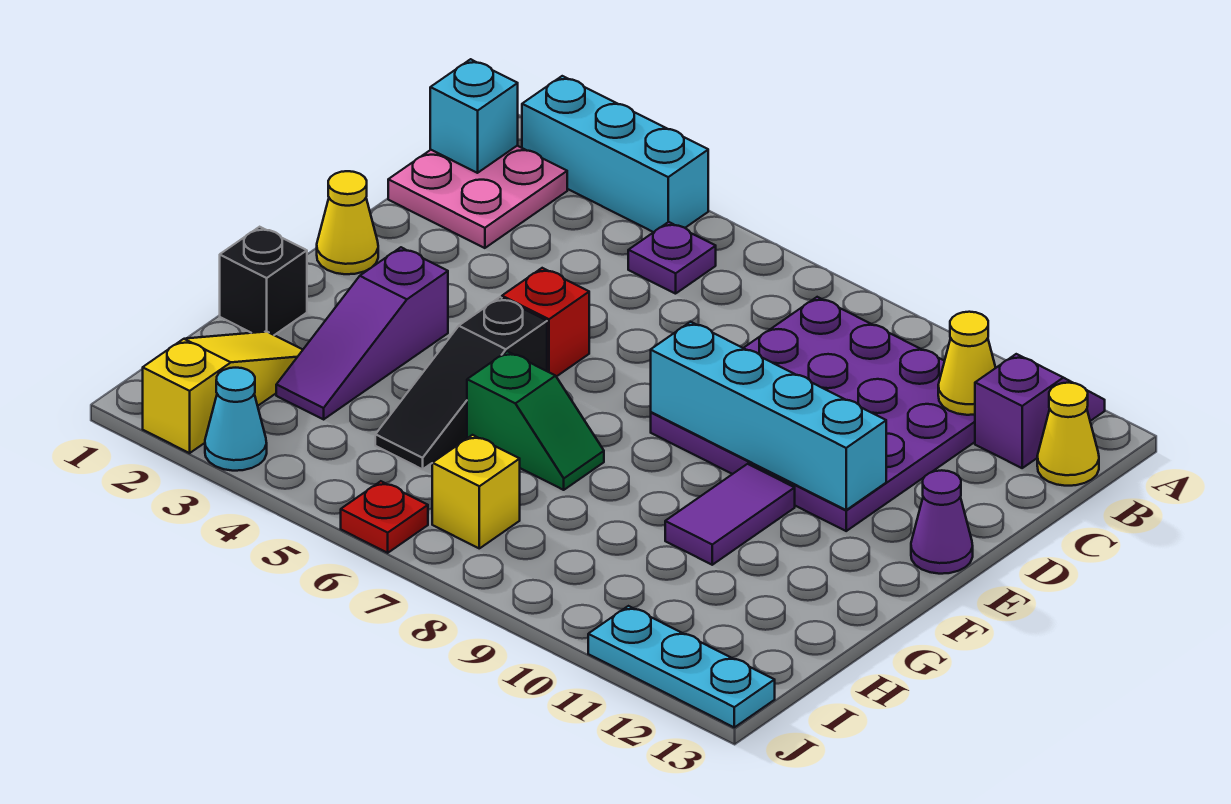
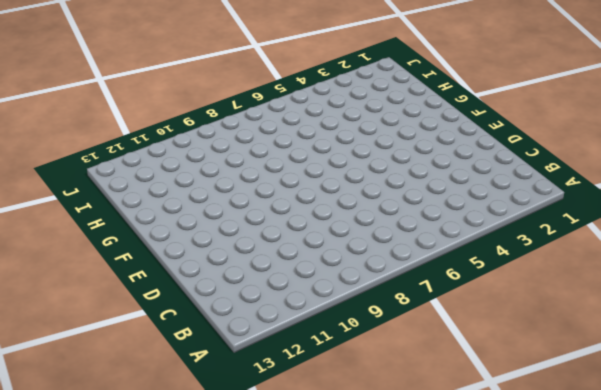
none -> cyan brick A2:A4 level 1
none -> purple slope A12:B12 level 1 top B
none -> pink plate B1:C2 level 1

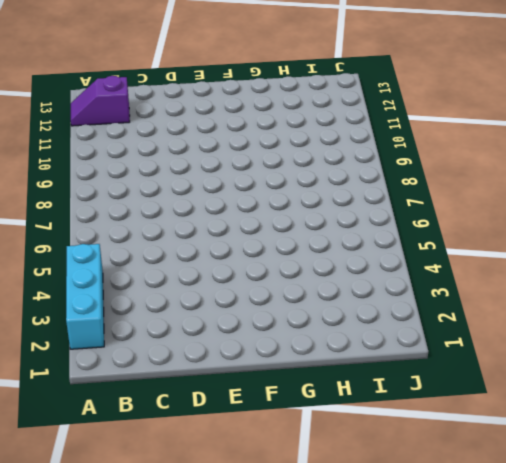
none -> pink plate B1:C2 level 1
none -> purple plate B5 level 1
none -> purple plate B8:E11 level 1

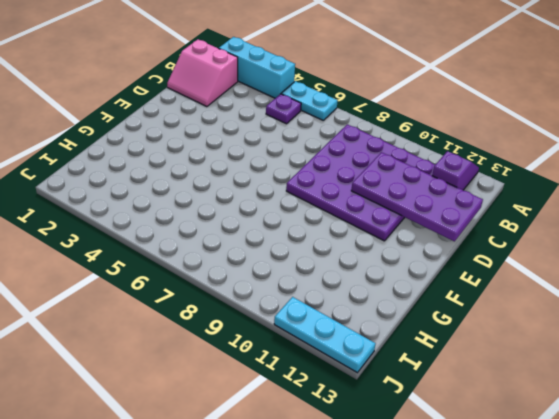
cyan plate A5:A6 level 1 -> none
pink slope B1:C2 level 1 top B -> pink plate B1:C2 level 1
purple plate C10:D13 level 2 -> none
none -> yellow cone B13 level 1
none -> yellow cone E1 level 1
none -> red brick E5 level 1

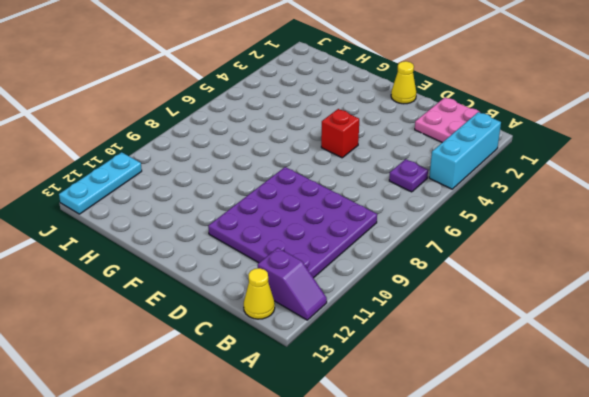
none -> purple cone E13 level 1
none -> purple slope F3:H3 level 1 top F
none -> black slope F5:H5 level 1 top F

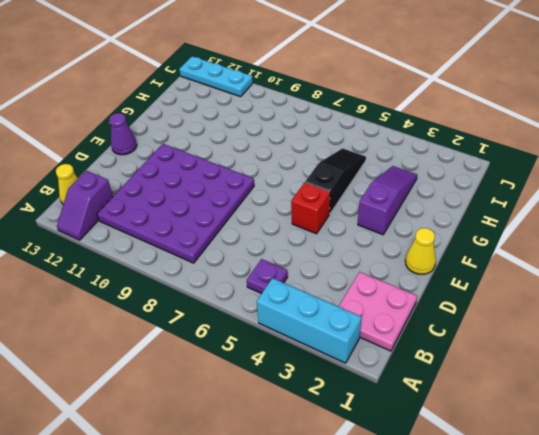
none -> purple tile F10:G10 level 1
none -> black brick G1 level 1
none -> green slope G6:G7 level 1 top 6

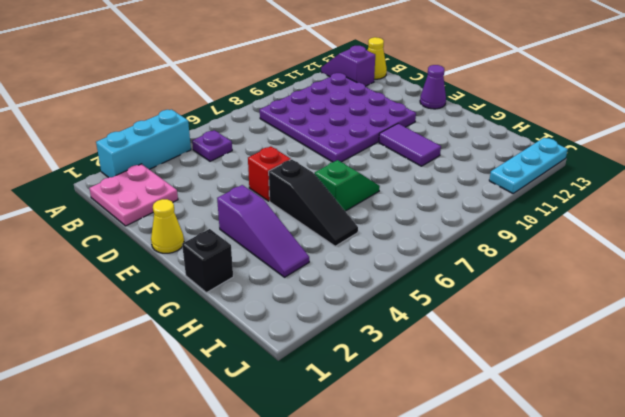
none -> yellow slope H2:J2 level 1 top J
none -> yellow brick I7 level 1
none -> cyan cone J3 level 1

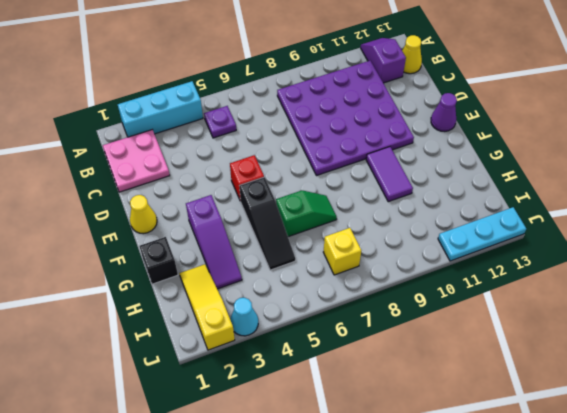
none -> red plate J6 level 1
none -> cyan brick B1 level 2
none -> yellow cone B11 level 2

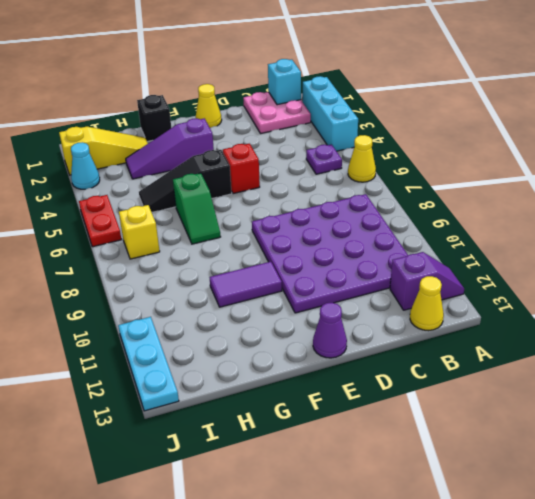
yellow cone A6 level 1 -> yellow cone B11 level 2
red plate J5:J6 level 1 -> red plate J6 level 1
none -> cyan brick E8:E11 level 2

